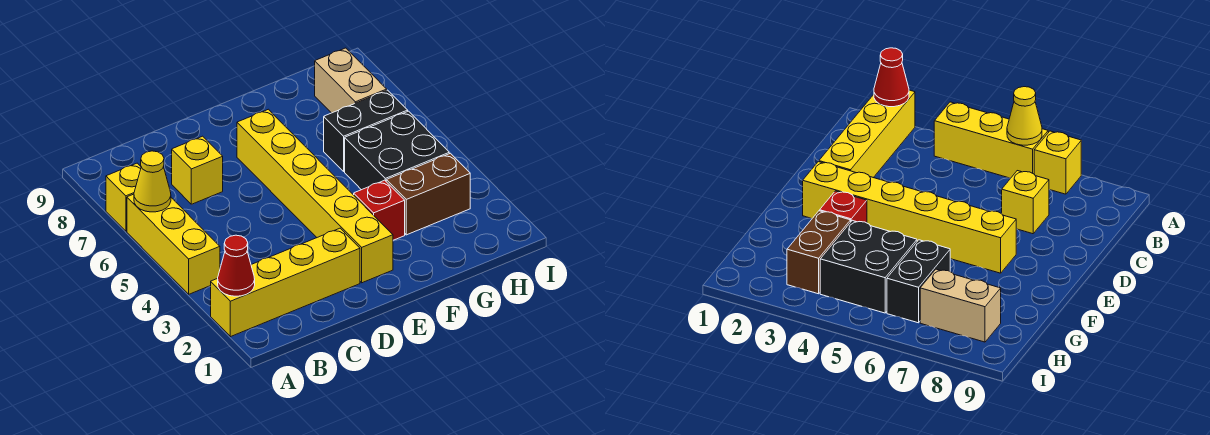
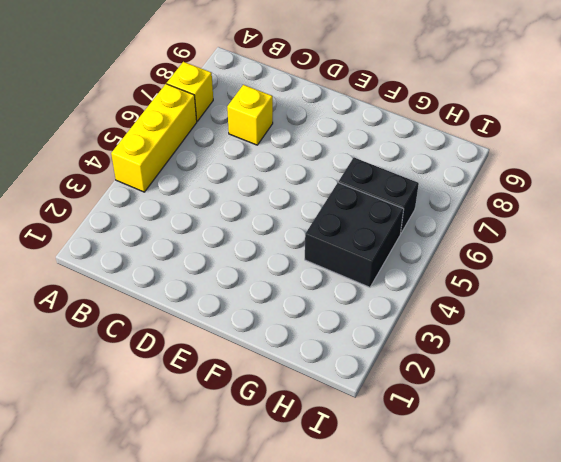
none -> yellow brick A2:D2 level 1
none -> yellow brick E2:E7 level 1
none -> red brick F3 level 1

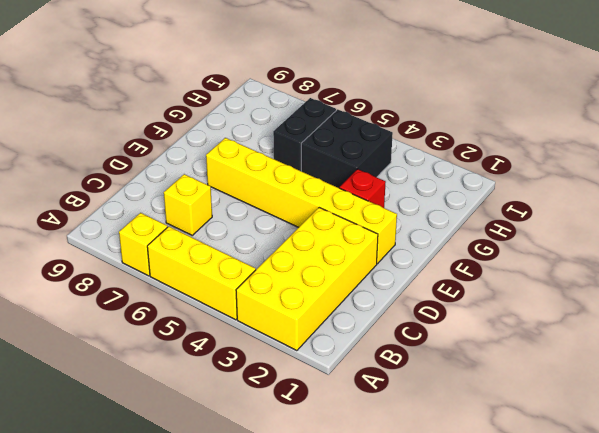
yellow brick A2:D3 level 1 -> yellow brick A2:D2 level 1
none -> brown brick G3:H3 level 1
none -> tan brick H7:H8 level 1
none -> red cone A2 level 2

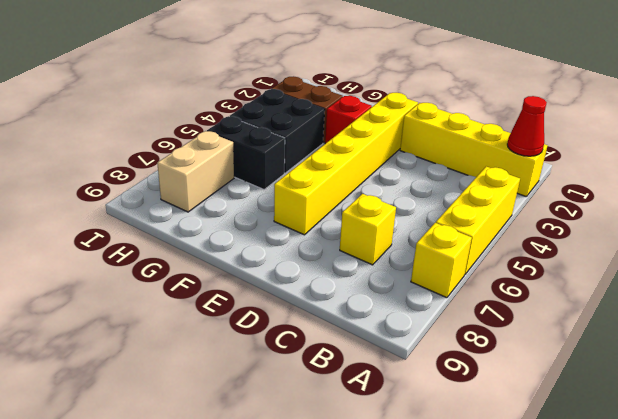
none -> yellow cone A6 level 2

